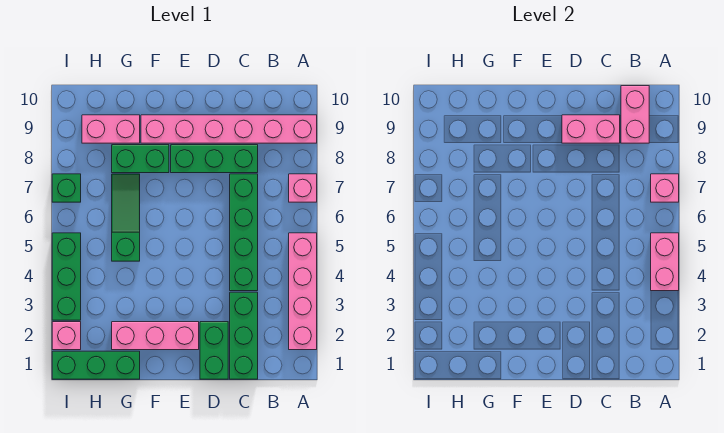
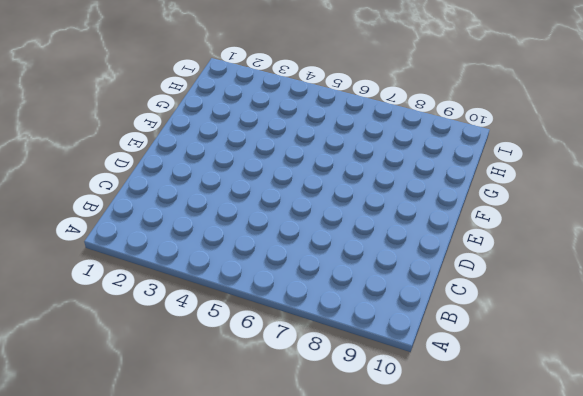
none -> pink brick A2:A5 level 1
none -> pink brick A7 level 1
none -> pink brick A9:F9 level 1

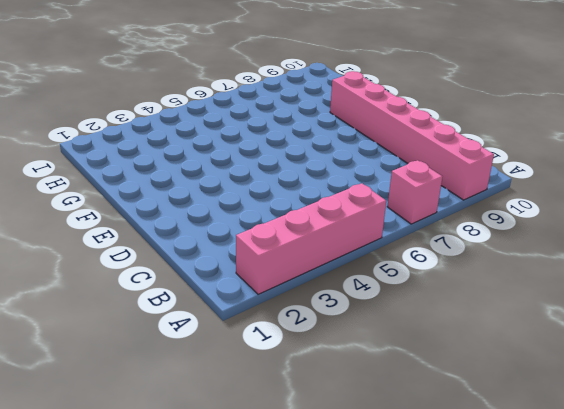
none -> green brick C1:C3 level 1
none -> green brick C4:C7 level 1
none -> green brick C8:E8 level 1

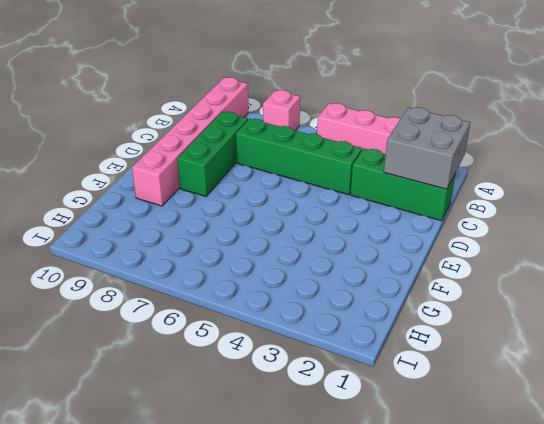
grey brick B1:C2 level 2 -> none
none -> green brick D1:D2 level 1
none -> pink brick E2:G2 level 1
none -> green brick F8:G8 level 1

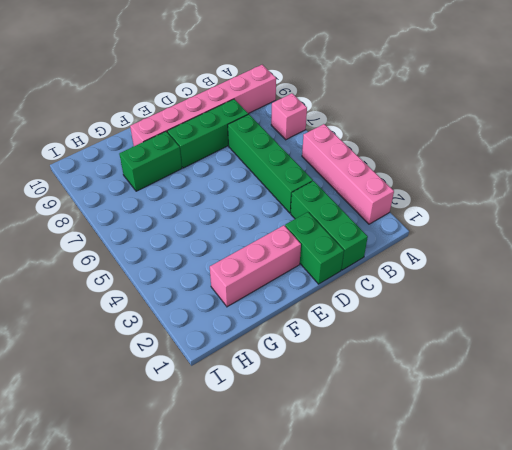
none -> green brick G1:I1 level 1
none -> green slope G5:G7 level 1 top 5
none -> pink brick G9:H9 level 1

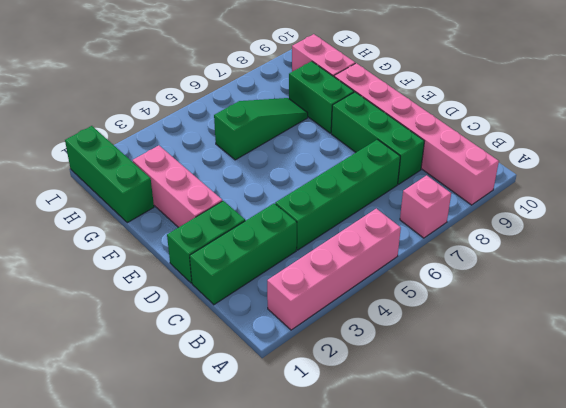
none -> pink brick I2 level 1
none -> green brick I3:I5 level 1
none -> green brick I7 level 1

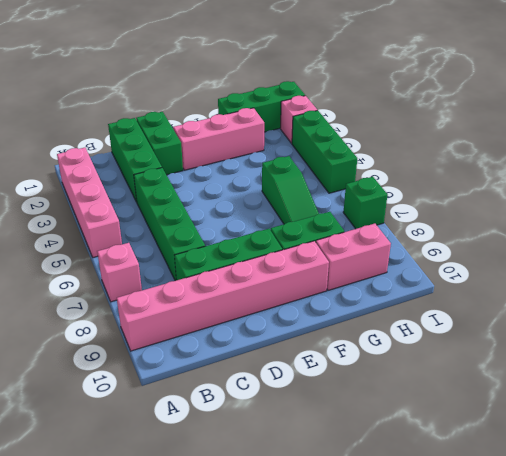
none -> pink brick A4:A5 level 2
none -> pink brick A7 level 2
none -> pink brick B9:B10 level 2

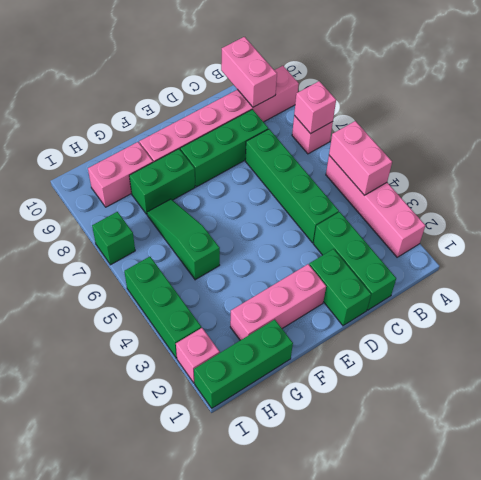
none -> pink brick C9:D9 level 2

